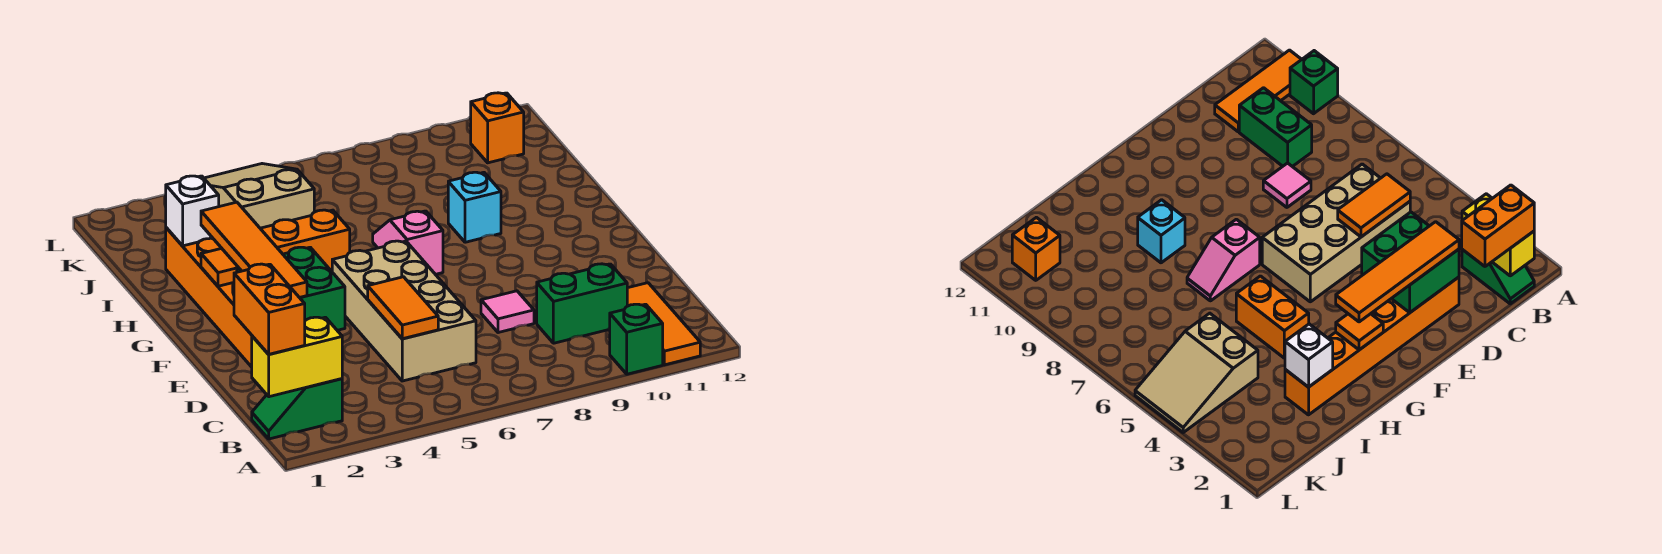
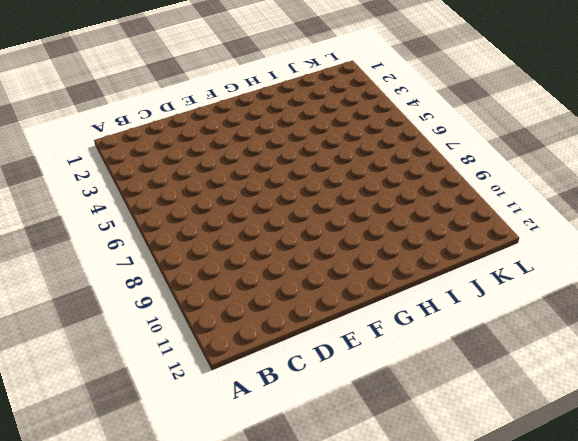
none -> green brick A10 level 1
none -> orange tile A11:C11 level 1
none -> green slope B1:B2 level 1 top 2

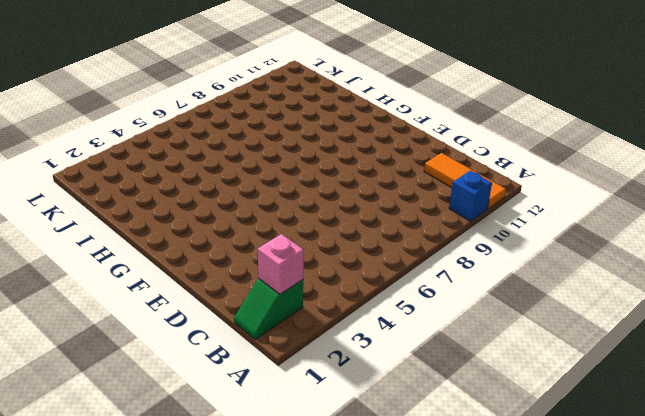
blue brick A10 level 1 -> green brick A10 level 1
pink brick B2 level 2 -> yellow brick B1:B2 level 2
none -> tan brick C5:F6 level 1
none -> green brick C9:C10 level 1
none -> orange brick D2:I2 level 1

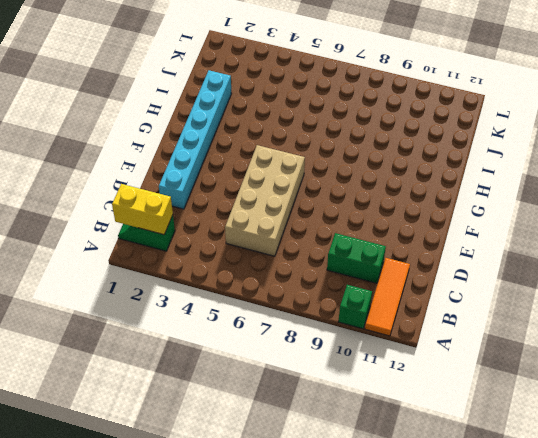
cyan brick D2:I2 level 1 -> orange brick D2:I2 level 1
none -> pink tile D8 level 1
none -> pink slope G7:H7 level 1 top G
none -> orange brick H4:H5 level 1

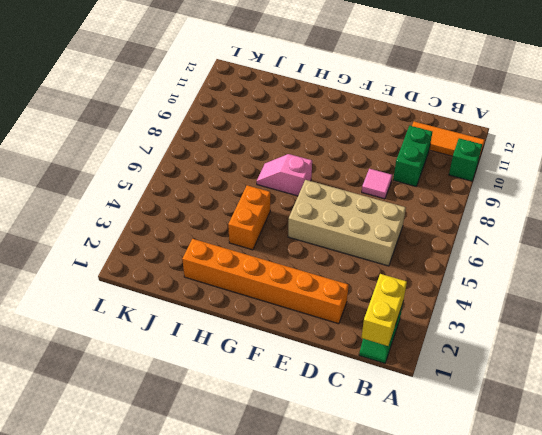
none -> cyan brick H9 level 1
none -> tan slope J4:L5 level 1 top J
none -> orange brick K11 level 1

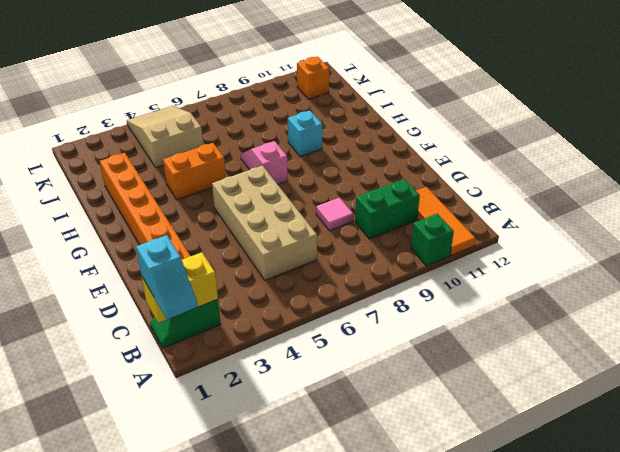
cyan slope A1:B1 level 3 top B -> orange brick B1:C1 level 3
none -> orange tile C5:D5 level 2
none -> green brick D2:E3 level 2
none -> orange tile G2 level 2

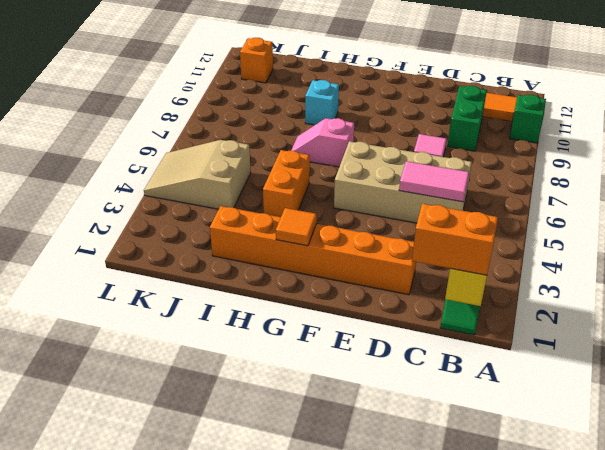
pink tile C5:D5 level 2 -> orange tile C5:D5 level 2
none -> green brick D2:E3 level 2
none -> white brick I2 level 2
none -> orange tile D2:G2 level 3

